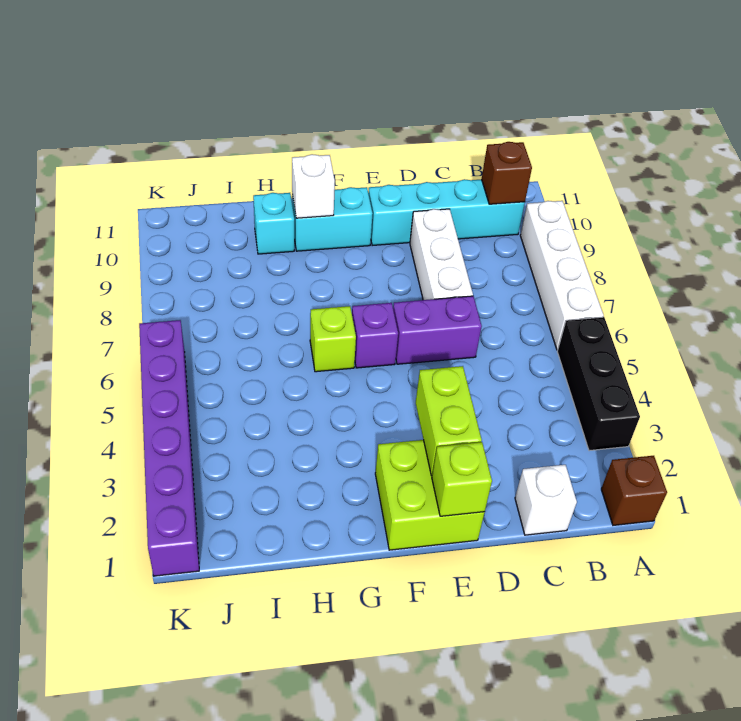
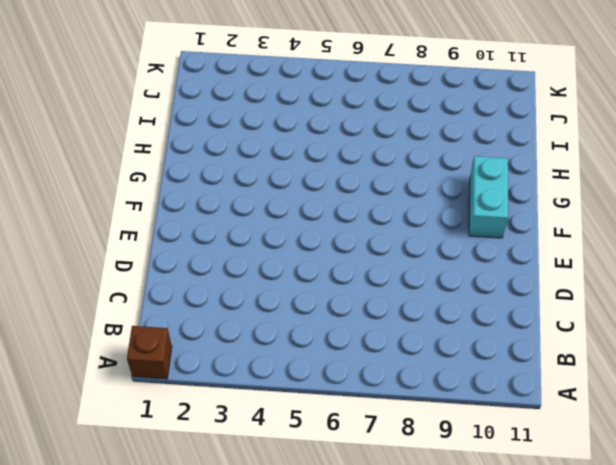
none -> black brick A3:A5 level 1
none -> white brick A6:A9 level 1
none -> cyan brick B10:E10 level 1

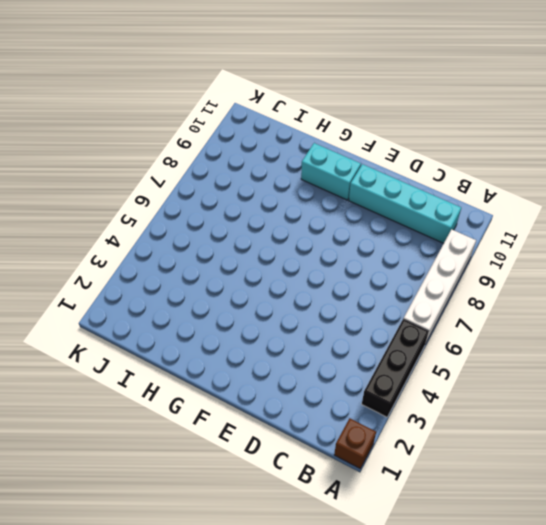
none -> white brick C1 level 1
none -> purple brick D6:E6 level 1
none -> white brick D7:D9 level 1

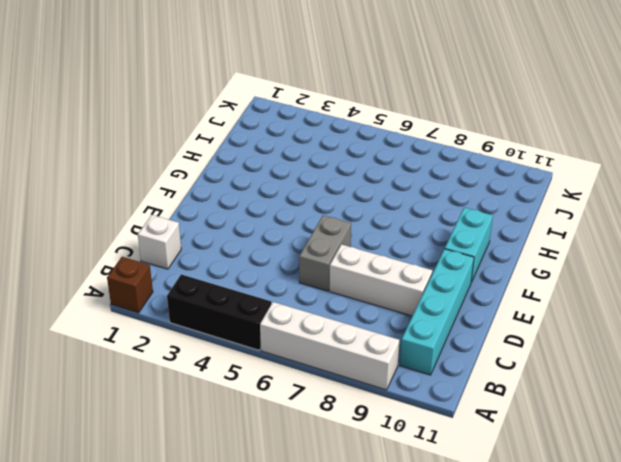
grey brick D6:E6 level 1 -> purple brick D6:E6 level 1
none -> lime brick E1:F2 level 1
none -> purple brick F6 level 1
none -> lime brick G6 level 1

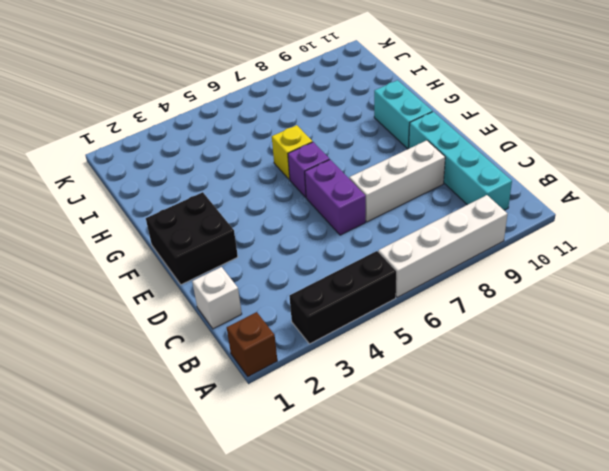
black brick E1:F2 level 1 -> lime brick E1:F2 level 1
yellow brick G6 level 1 -> lime brick G6 level 1
none -> cyan brick H10 level 1
none -> purple brick K1:K6 level 1
none -> brown brick B10 level 2

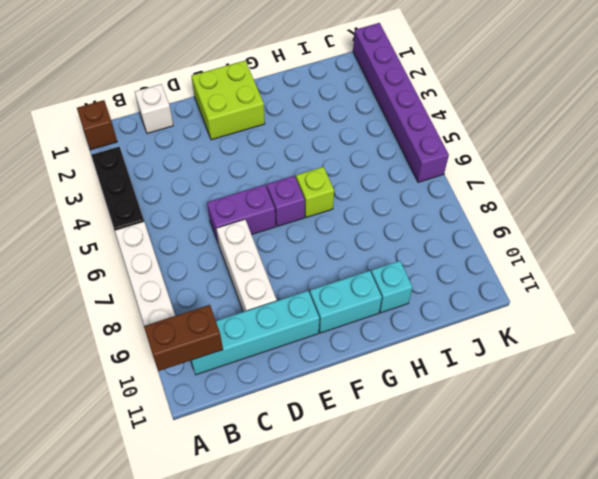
brown brick A10:B10 level 2 -> brown brick B10 level 2
none -> lime brick E1 level 2
none -> lime brick E2:E3 level 2
none -> white brick G10 level 2

